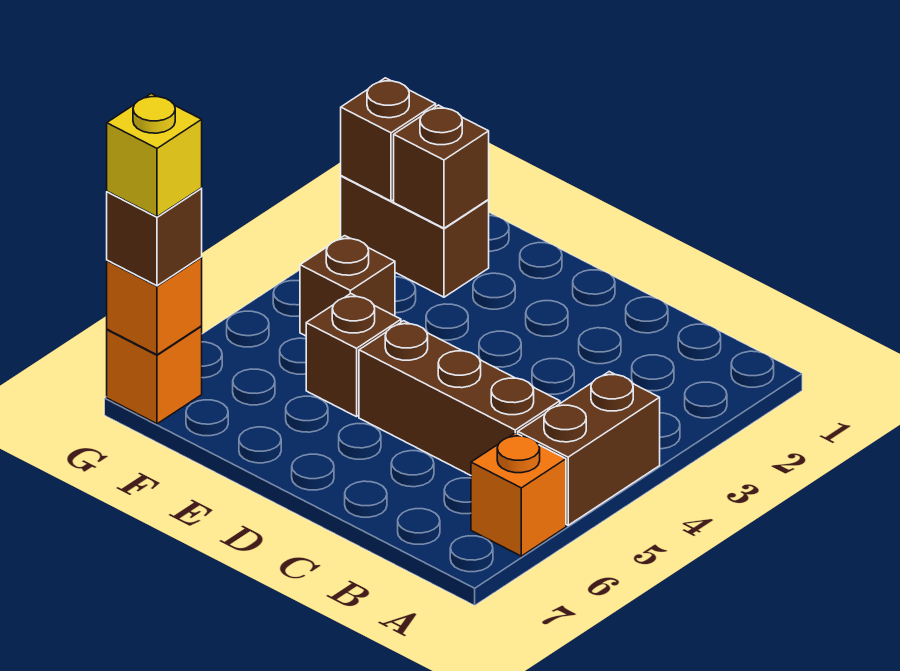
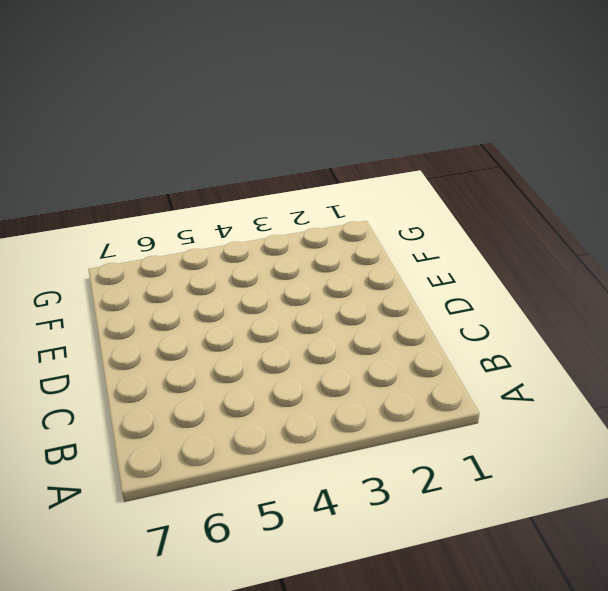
none -> brown brick A4:A5 level 1
none -> orange brick A6 level 1
none -> brown brick B5:D5 level 1

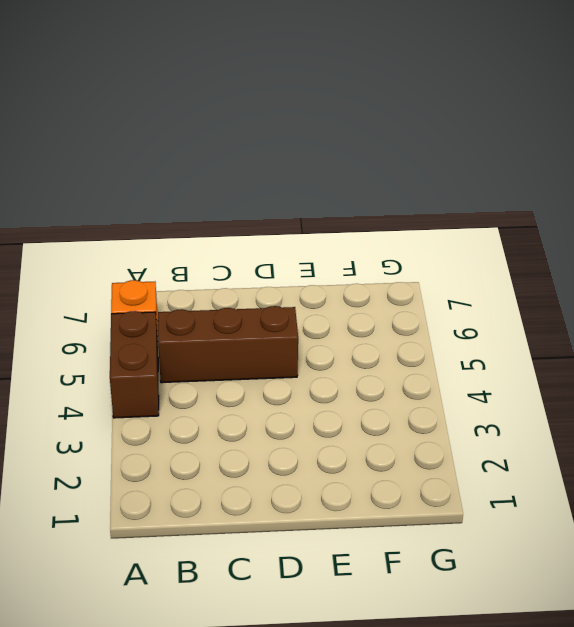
none -> brown brick E5 level 1
none -> brown brick F2:G2 level 1
none -> brown brick F4 level 1

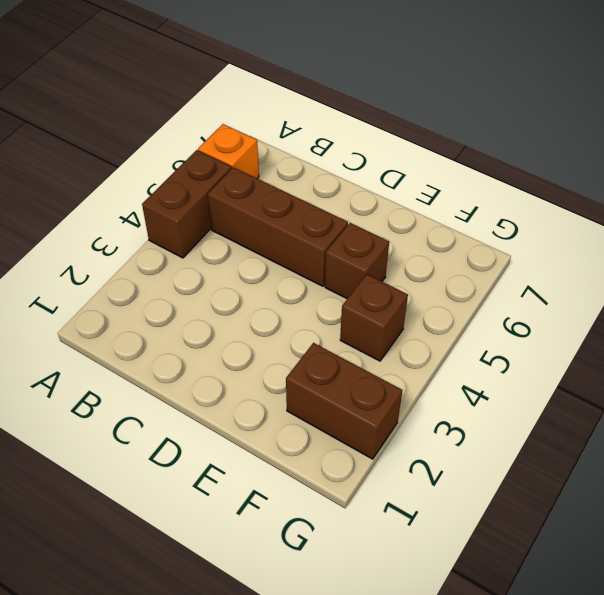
none -> orange brick G7 level 1
none -> brown brick F2 level 2
none -> brown brick G2 level 2

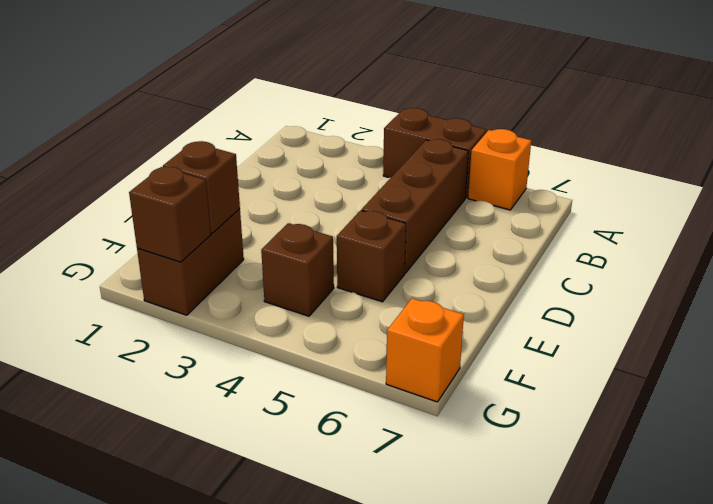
none -> orange brick G7 level 2
none -> brown brick G7 level 3
none -> yellow brick G7 level 4

